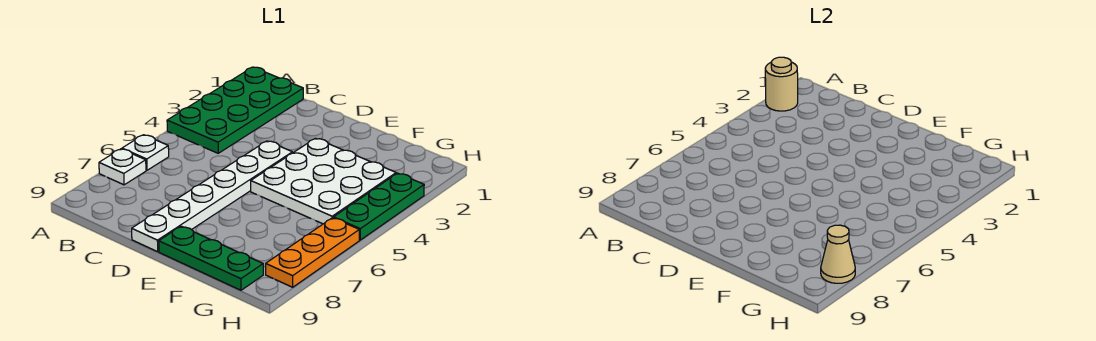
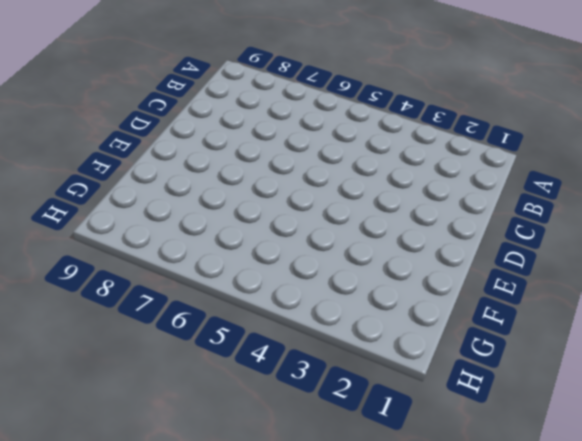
none -> green plate A1:B4 level 1
none -> white plate A6 level 1

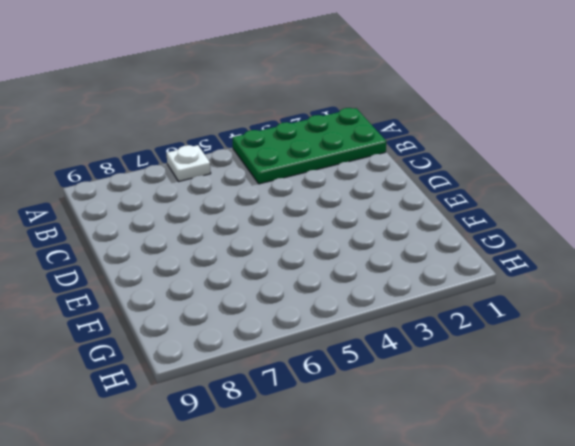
none -> white plate A7 level 1
none -> white plate D4:D9 level 1

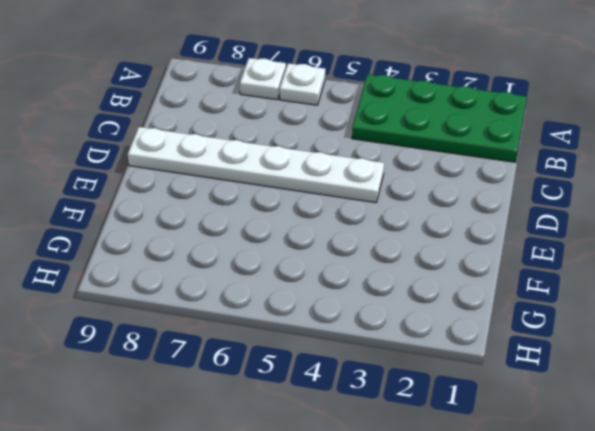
none -> white plate E3:G5 level 1
none -> green plate E9:G9 level 1

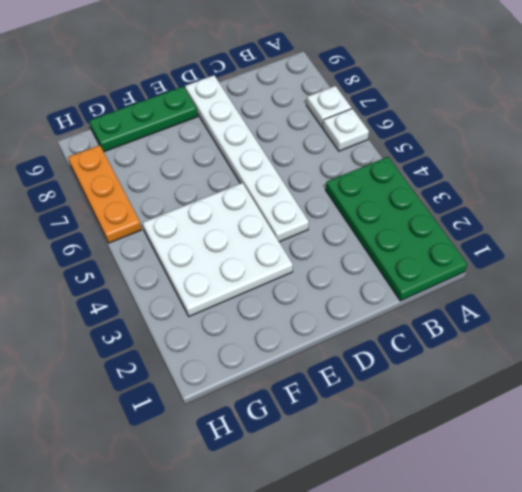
none -> green plate H3:H5 level 1
none -> tan round brick A2 level 2

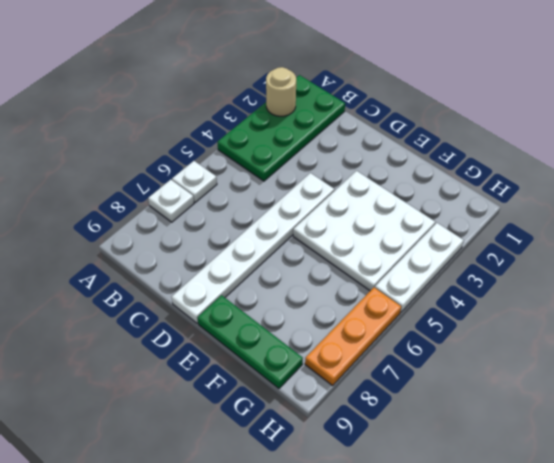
white plate H3:H5 level 1 -> green plate H3:H5 level 1
none -> tan cone H8 level 2

